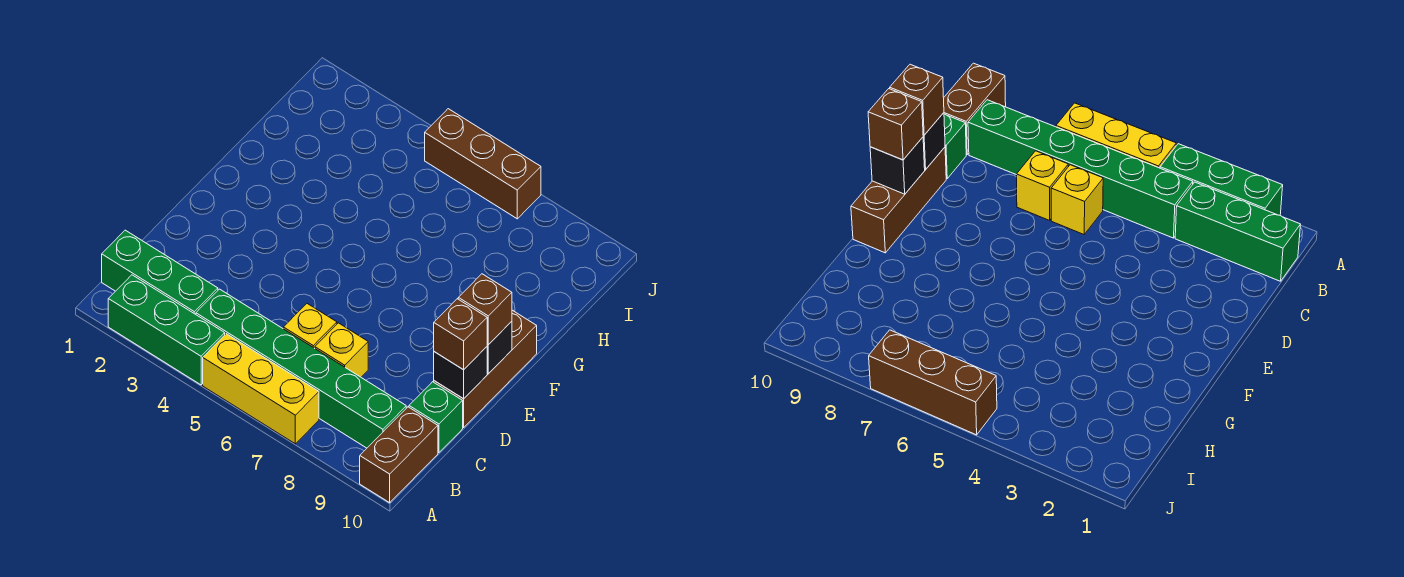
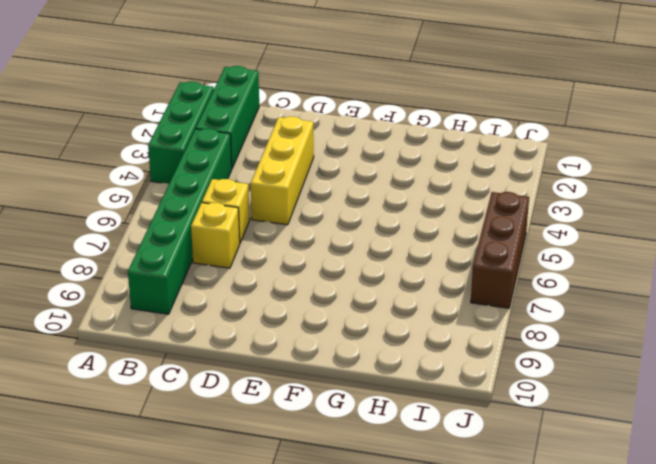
yellow brick D3:D5 level 1 -> yellow brick A5:A7 level 1
none -> brown brick A10:B10 level 1
none -> green brick C10 level 1
none -> brown brick D10:F10 level 1

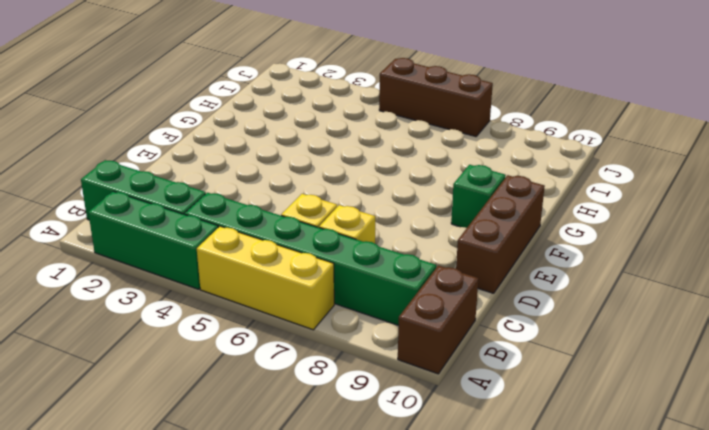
green brick F9 level 1 -> green brick C10 level 1
none -> black brick D10 level 2
none -> black brick E10 level 2
none -> brown brick D10 level 3

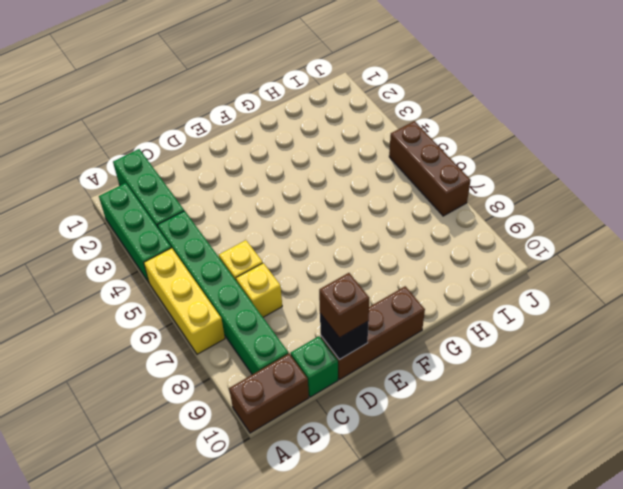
none -> black brick E10 level 2
none -> brown brick E10 level 3

